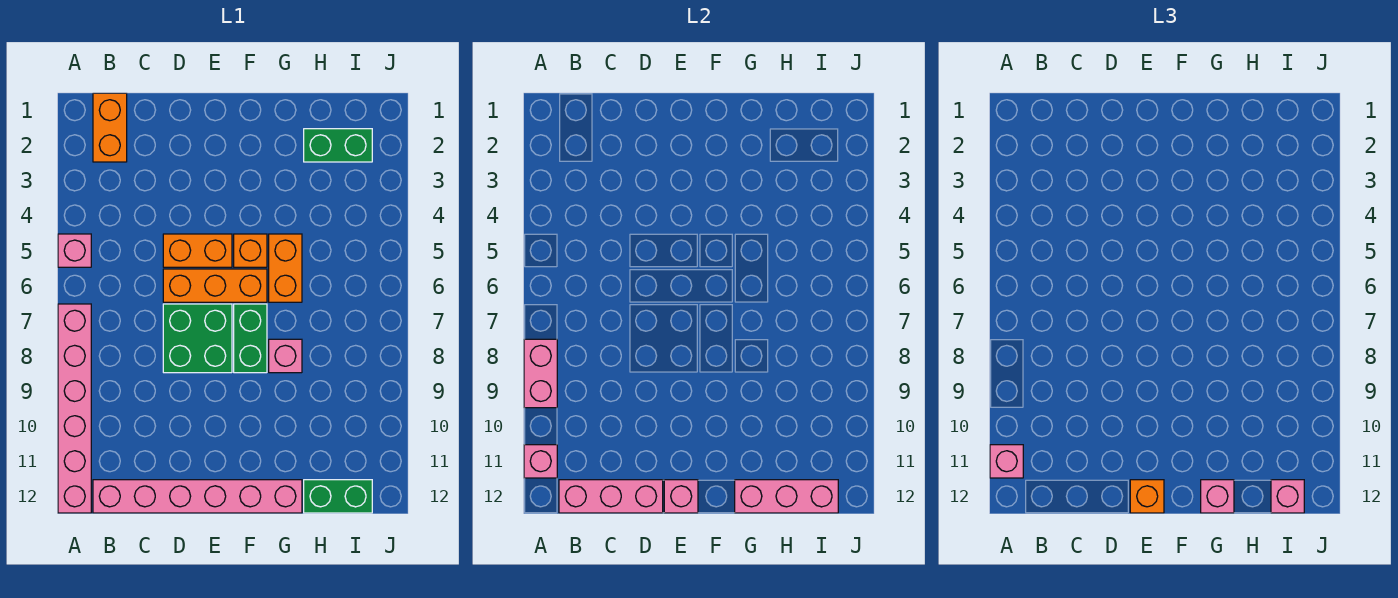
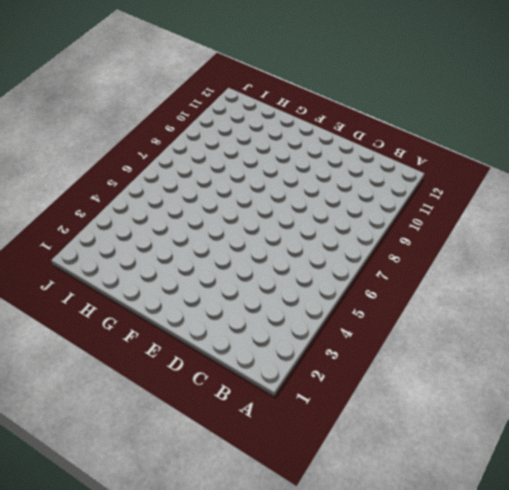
none -> pink brick A5 level 1
none -> pink brick A7:A12 level 1
none -> orange brick B1:B2 level 1

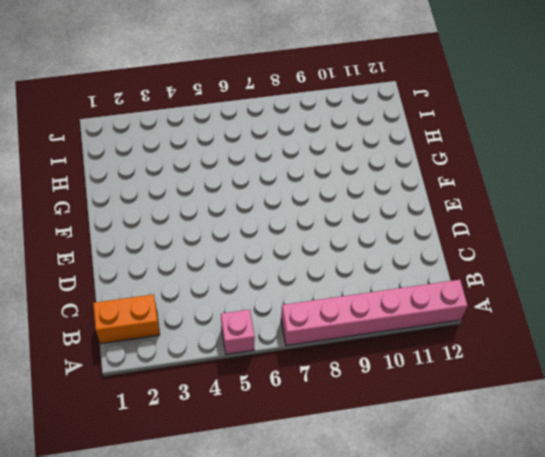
none -> pink brick B12:G12 level 1
none -> orange brick D5:E5 level 1
none -> orange brick D6:F6 level 1

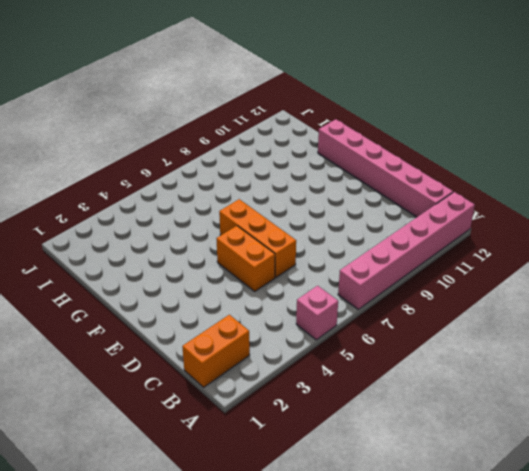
none -> green brick D7:E8 level 1
none -> orange brick F5 level 1
none -> green brick F7:F8 level 1

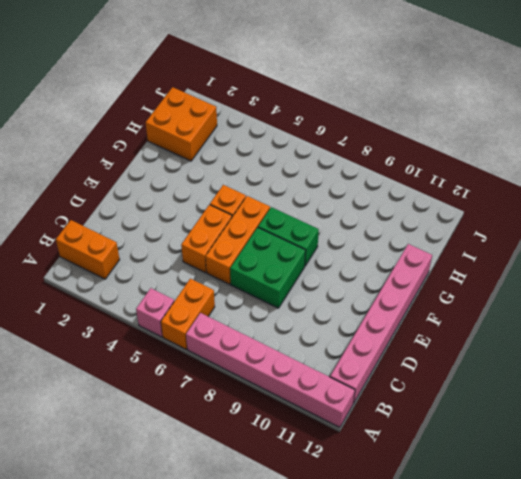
orange brick A6:B6 level 1 -> orange brick G5:G6 level 1
orange brick H1:I2 level 1 -> green brick H2:I2 level 1
none -> pink brick G8 level 1
none -> green brick H12:I12 level 1
none -> pink brick A8:A9 level 2

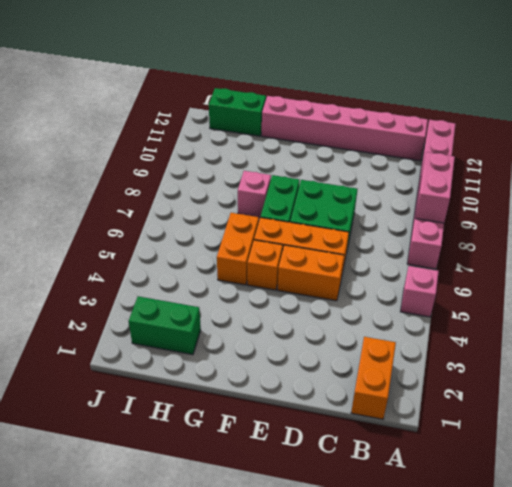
none -> pink brick A11 level 2
none -> pink brick B12:D12 level 2
none -> pink brick E12 level 2

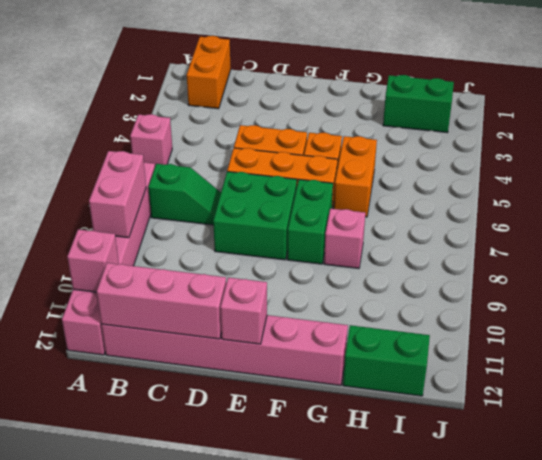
green slope B7:C7 level 1 top B -> none
none -> pink brick G12:I12 level 2
none -> pink brick A11 level 3
none -> orange brick E12 level 3

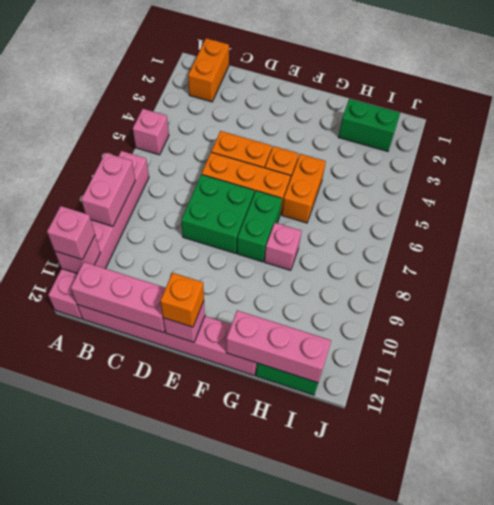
none -> pink brick G12 level 3
none -> pink brick I12 level 3

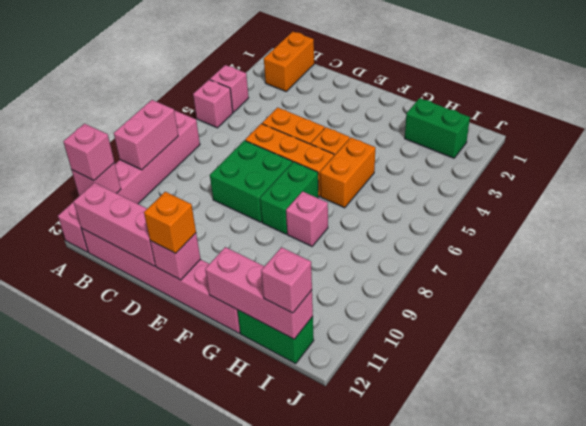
pink brick A4 level 1 -> pink brick G12 level 3

